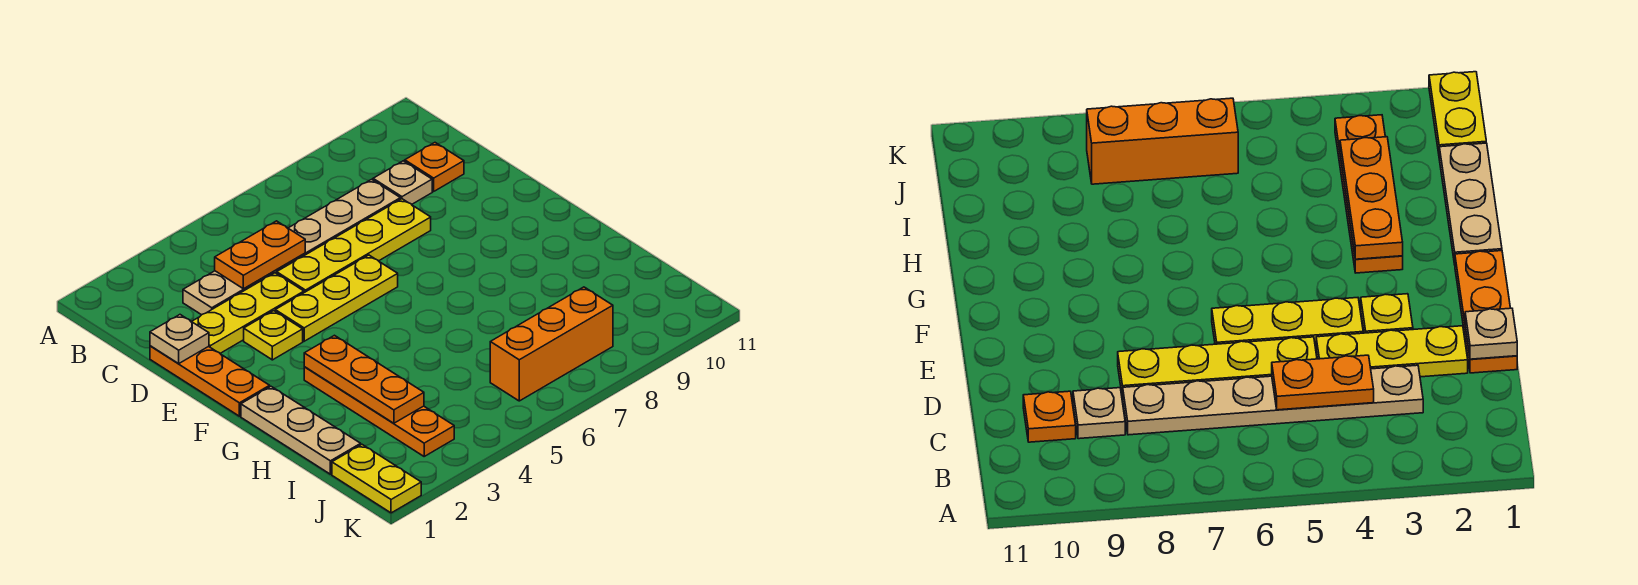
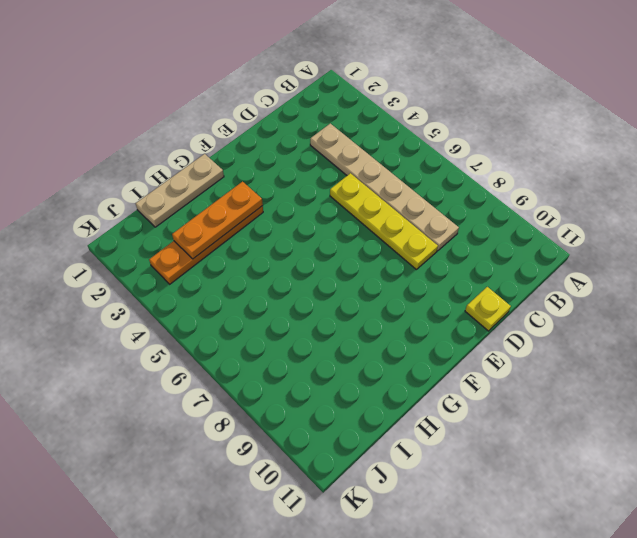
yellow plate D11 level 1 -> yellow plate E3 level 1
none -> tan plate C9 level 1
none -> orange plate C10 level 1
none -> orange plate D1:F1 level 1

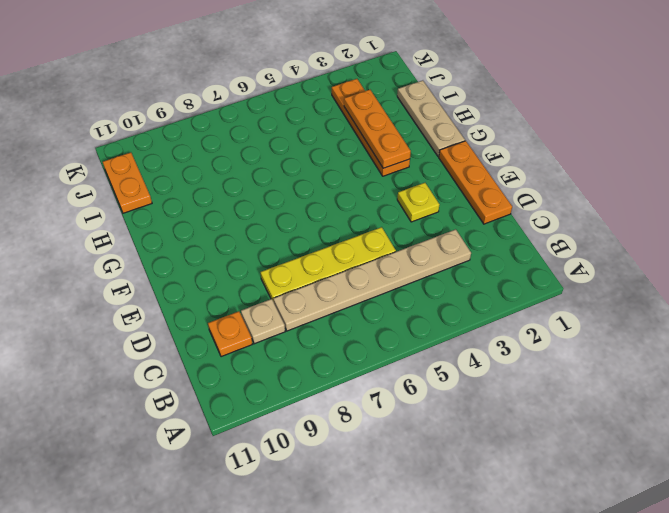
orange plate I11:J11 level 1 -> orange plate C4:C5 level 2
none -> yellow plate D2:D4 level 1
none -> yellow plate E4:E6 level 1
none -> yellow plate J1:K1 level 1

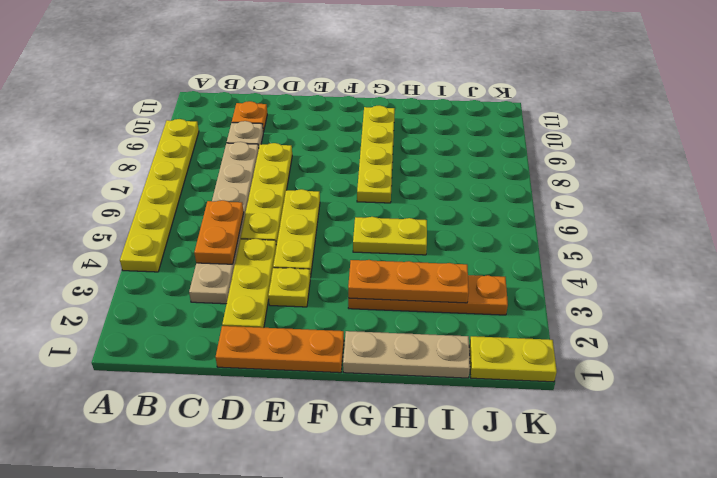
yellow plate A4:A9 level 1 -> none
yellow plate G5:H5 level 1 -> none
yellow plate G7:G10 level 1 -> none
none -> orange brick J6:J8 level 1
none -> tan plate D1 level 2

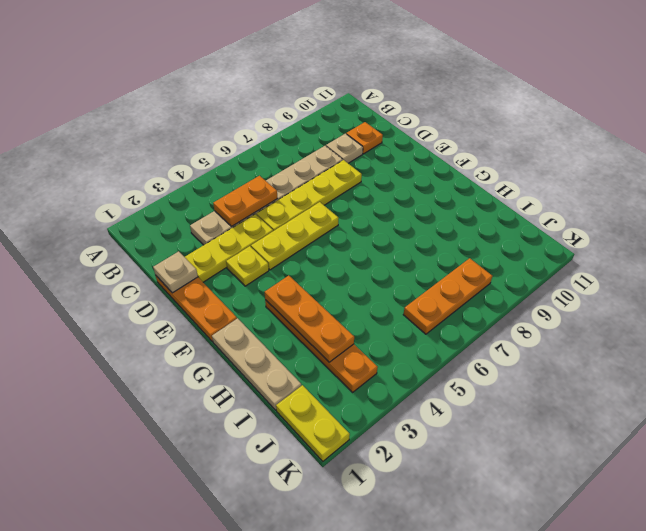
orange plate J6:J8 level 1 -> orange brick J6:J8 level 1

